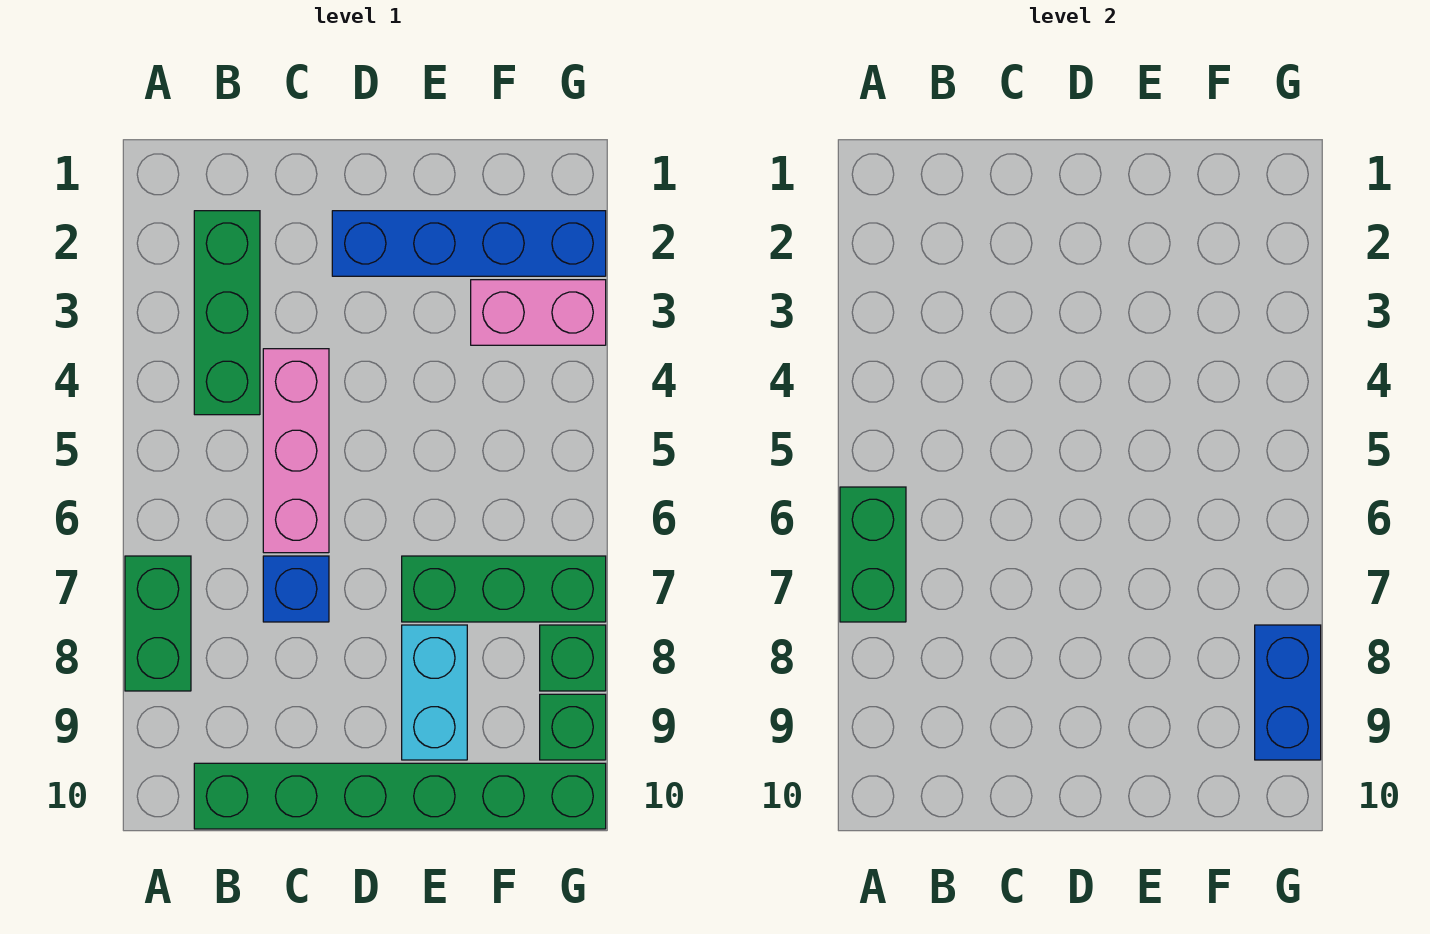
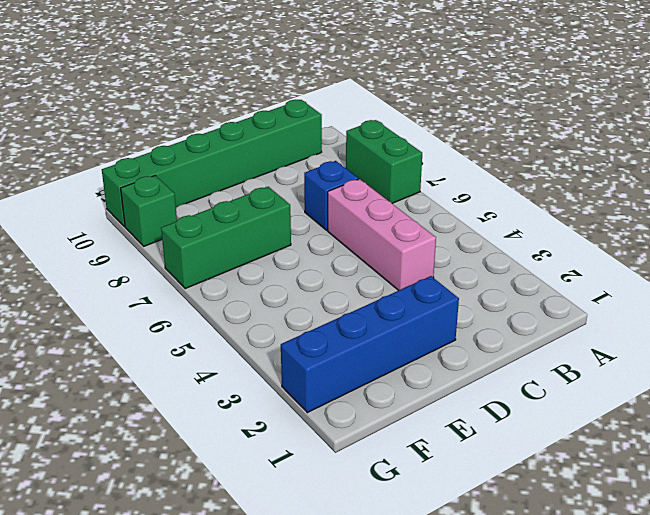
none -> green brick B2:B4 level 1
none -> cyan brick E8:E9 level 1
none -> pink brick F3:G3 level 1

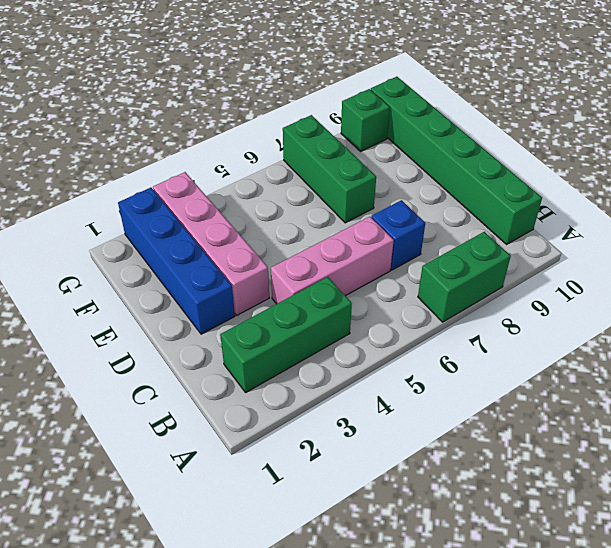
pink brick D3:G3 level 1 -> pink brick F3:G3 level 1
none -> cyan brick E8:E9 level 1
none -> green brick G8 level 1
none -> green brick A6:A7 level 2

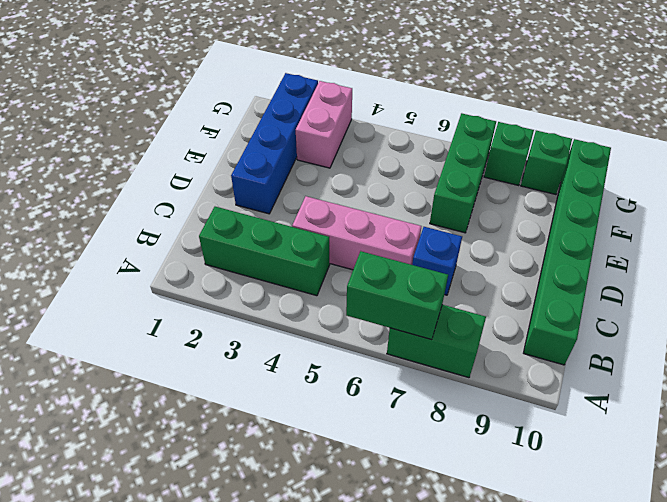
none -> cyan brick E8:E9 level 1
none -> blue brick G8:G9 level 2

